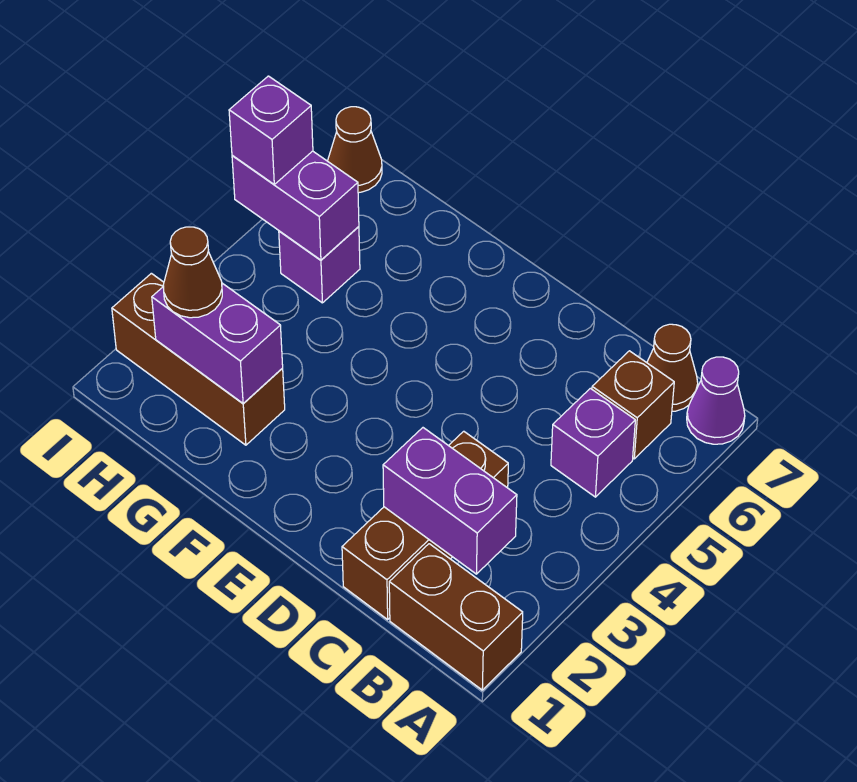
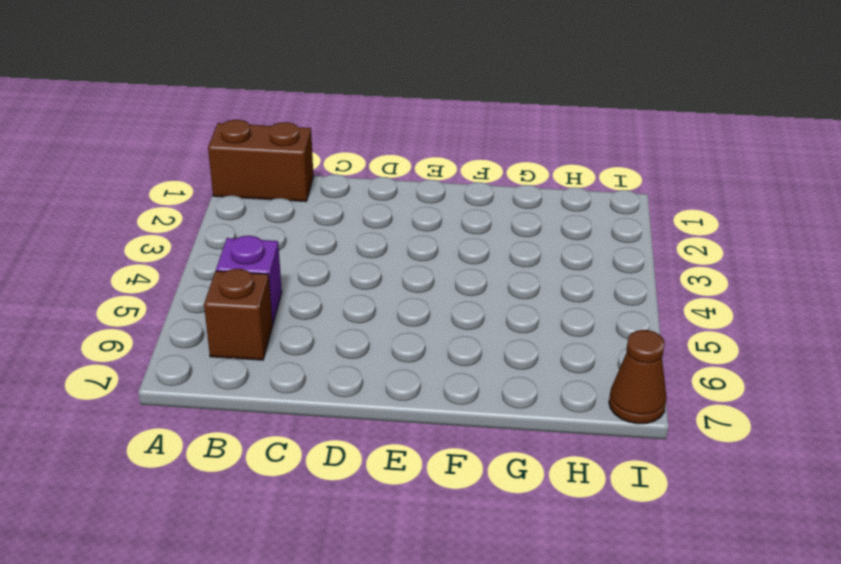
none -> purple cone A7 level 1
none -> brown cone B7 level 1
none -> brown brick C1:C3 level 1

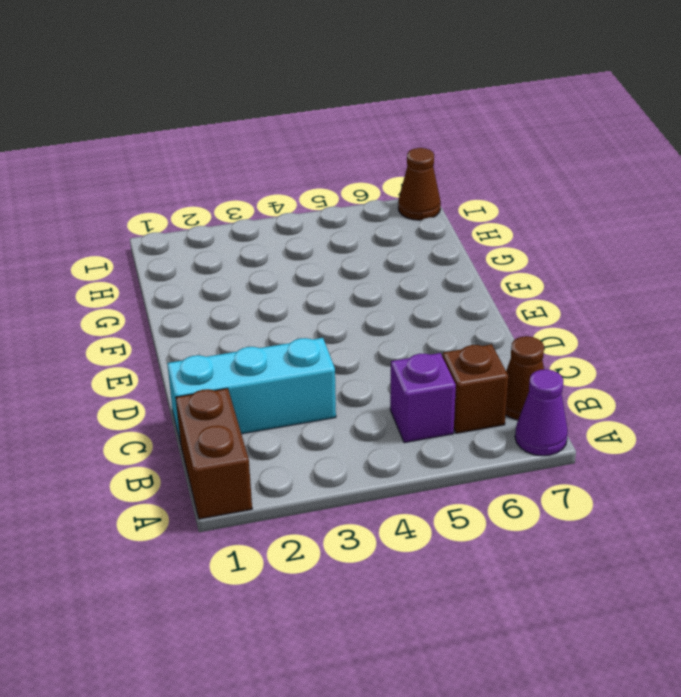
cyan brick C1:C3 level 1 -> brown brick C1:C3 level 1
none -> brown brick G2:I2 level 1
none -> purple brick H5 level 1
none -> purple brick B2:C2 level 2

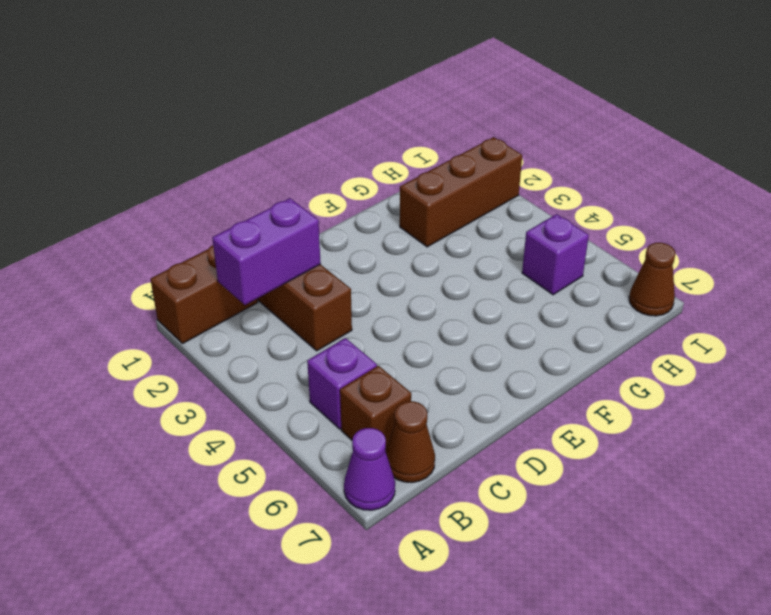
none -> purple brick G2:H2 level 2
none -> purple brick H5:I5 level 2
none -> brown cone H2 level 3

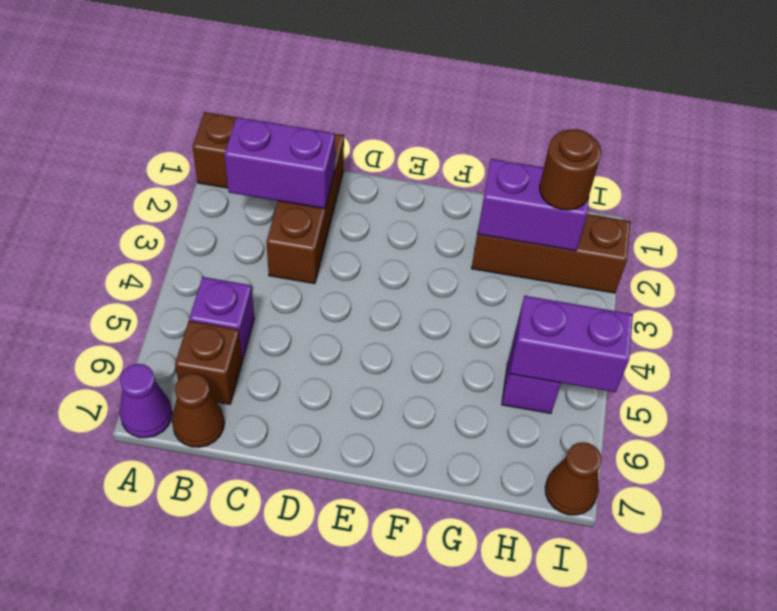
brown round brick H2 level 3 -> brown cone H2 level 3
none -> purple brick I5 level 3

